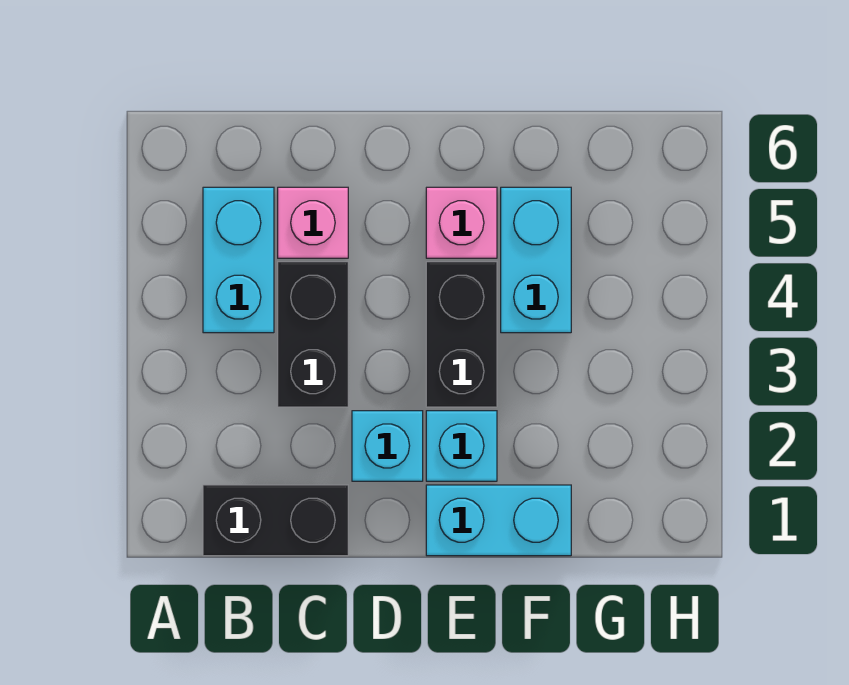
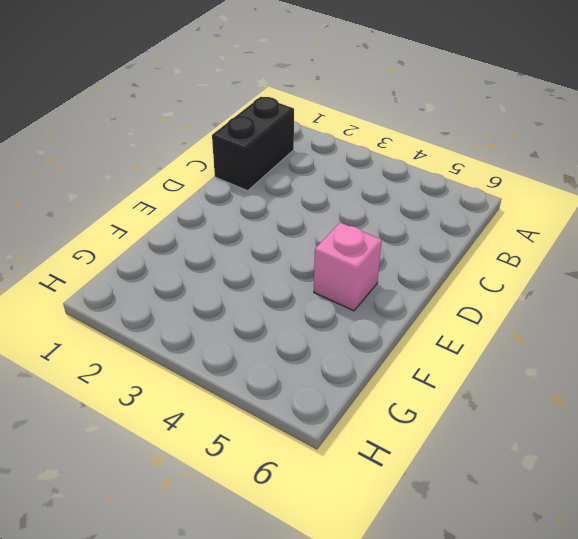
none -> cyan brick B4:B5 level 1
none -> black brick C3:C4 level 1

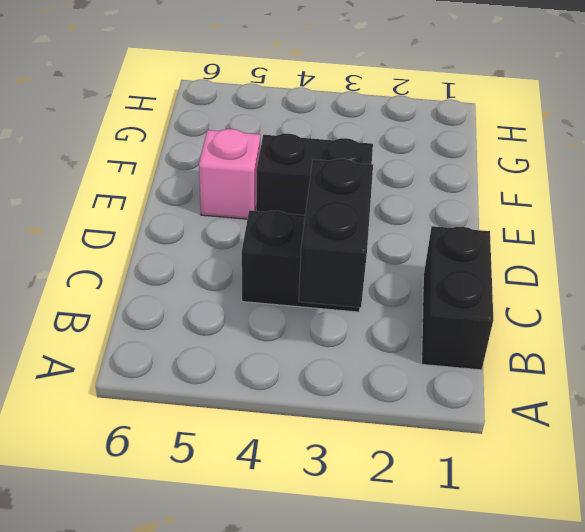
black brick B3:C3 level 2 -> none
none -> cyan brick B4:B5 level 1
none -> pink brick C5 level 1

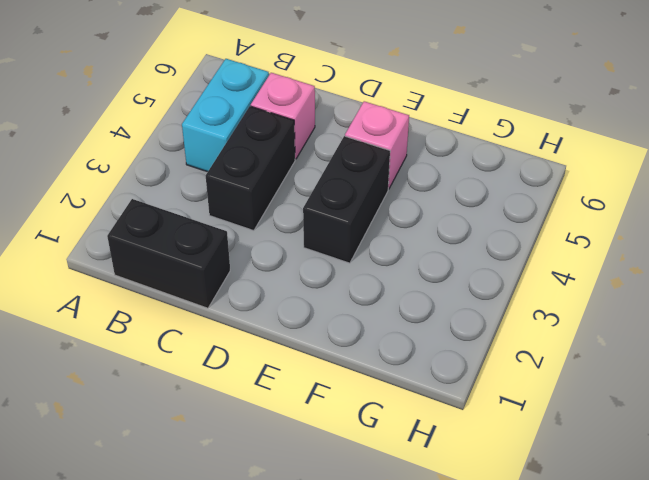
none -> cyan brick D2 level 1
none -> cyan brick E1:F1 level 1

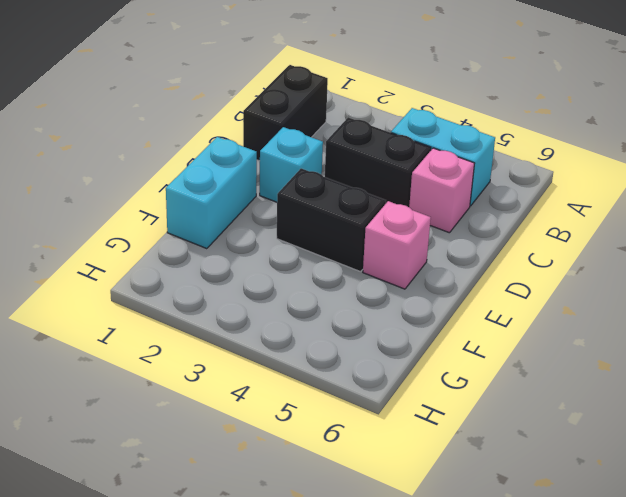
none -> cyan brick E2 level 1
none -> cyan brick F4:F5 level 1

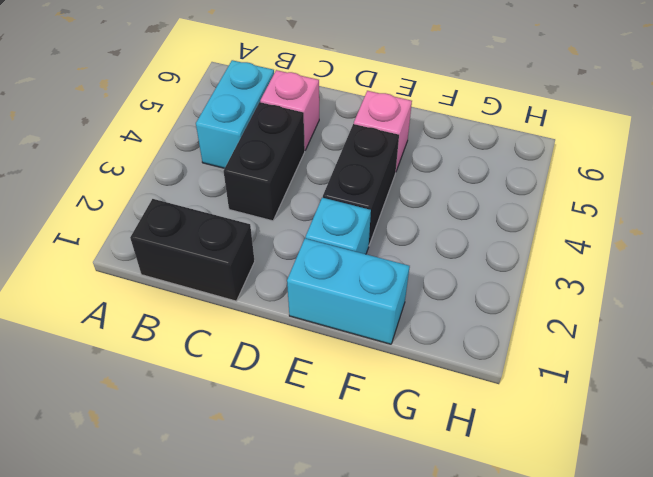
none -> cyan brick D2 level 1
none -> cyan brick F4:F5 level 1

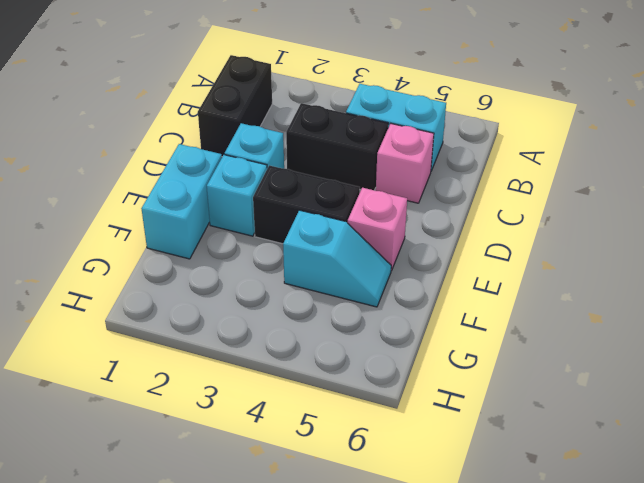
cyan slope F4:F5 level 1 top 4 -> cyan brick F4:F5 level 1

